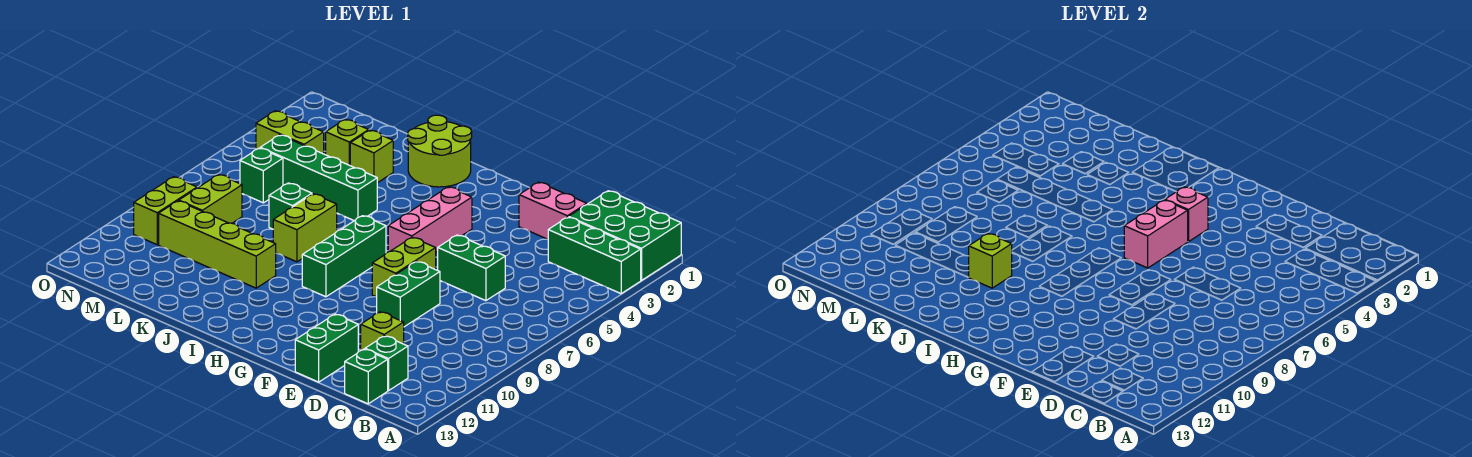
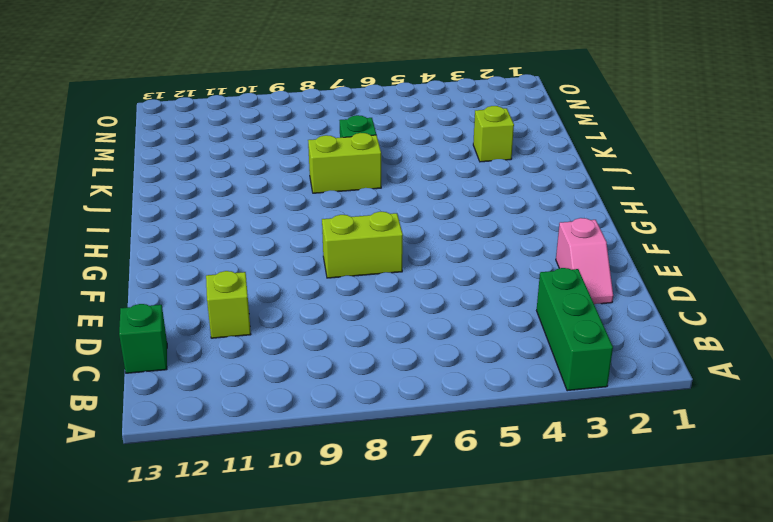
pink slope D2:E2 level 1 top E -> pink brick D2:E2 level 1
none -> green brick A1:C2 level 1
none -> green brick C12 level 1
none -> green brick D6:E6 level 1

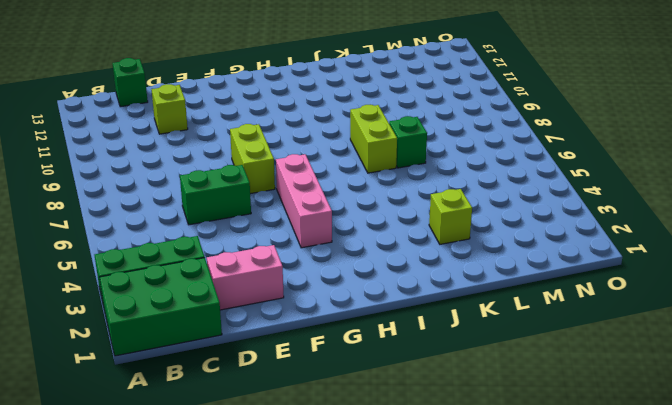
none -> green brick C12 level 1
none -> green brick E8:E9 level 1
none -> green brick E12:E13 level 1

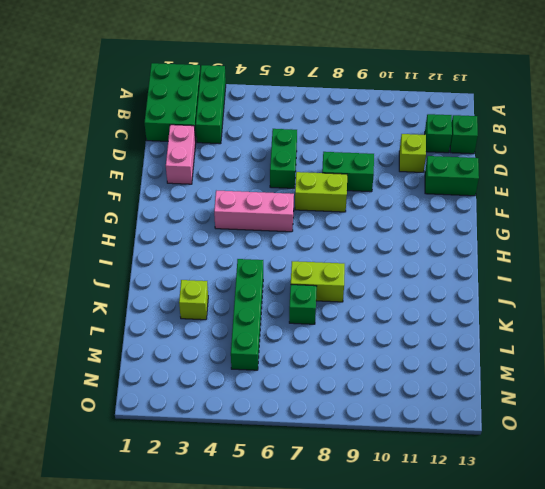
none -> green brick H7:H9 level 1
none -> lime round brick I1:J2 level 1
none -> lime brick J10:M10 level 1

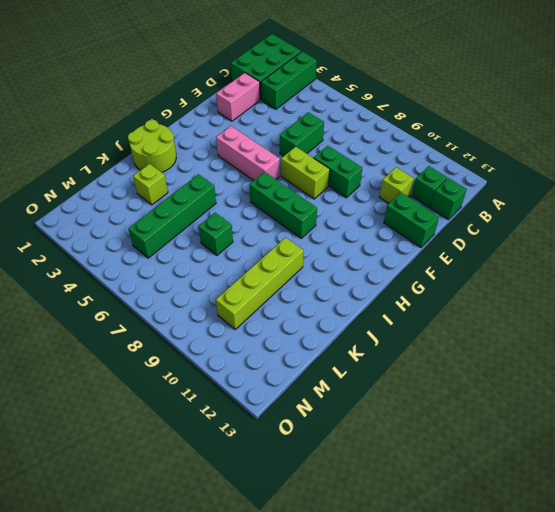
none -> lime brick J7:J8 level 1
none -> lime brick L3 level 1
none -> lime brick M4:N4 level 1

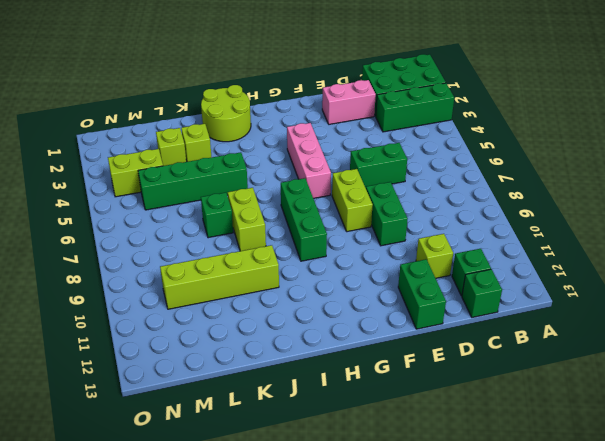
none -> green brick M6 level 1
none -> lime brick M8:M9 level 1
none -> lime brick N9:N10 level 1

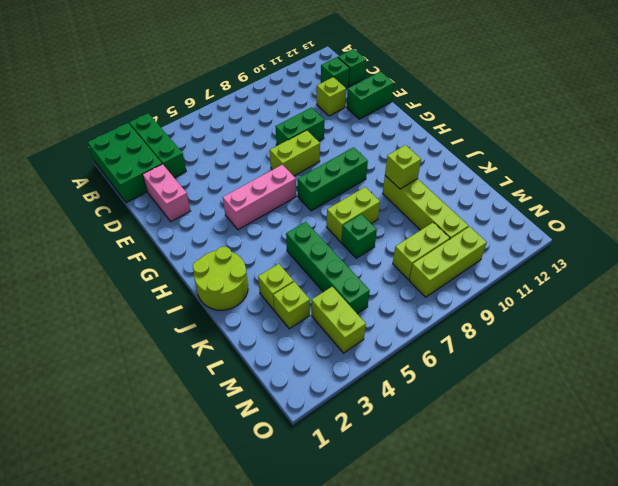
lime brick N8:N10 level 1 -> lime brick N9:N10 level 1
none -> green brick D6:E6 level 1
none -> green brick M6 level 1
none -> pink brick G4 level 2

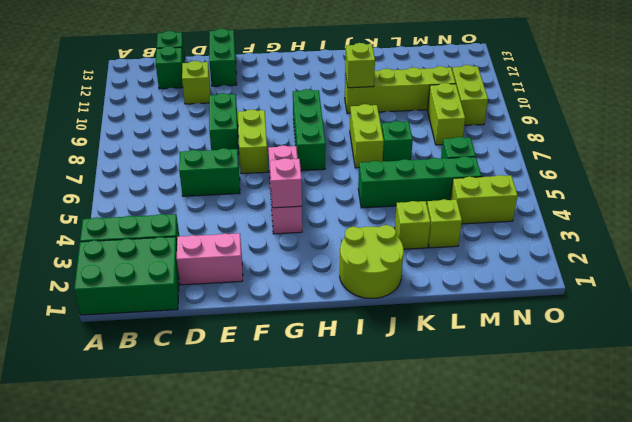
none -> pink brick G5:G6 level 2

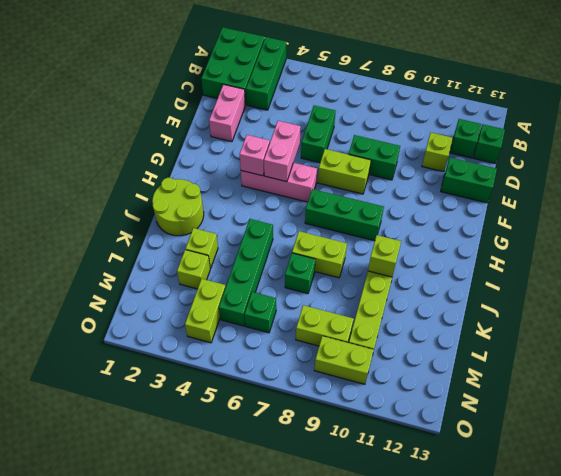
pink brick F5:G5 level 2 -> pink brick G5:G6 level 2

